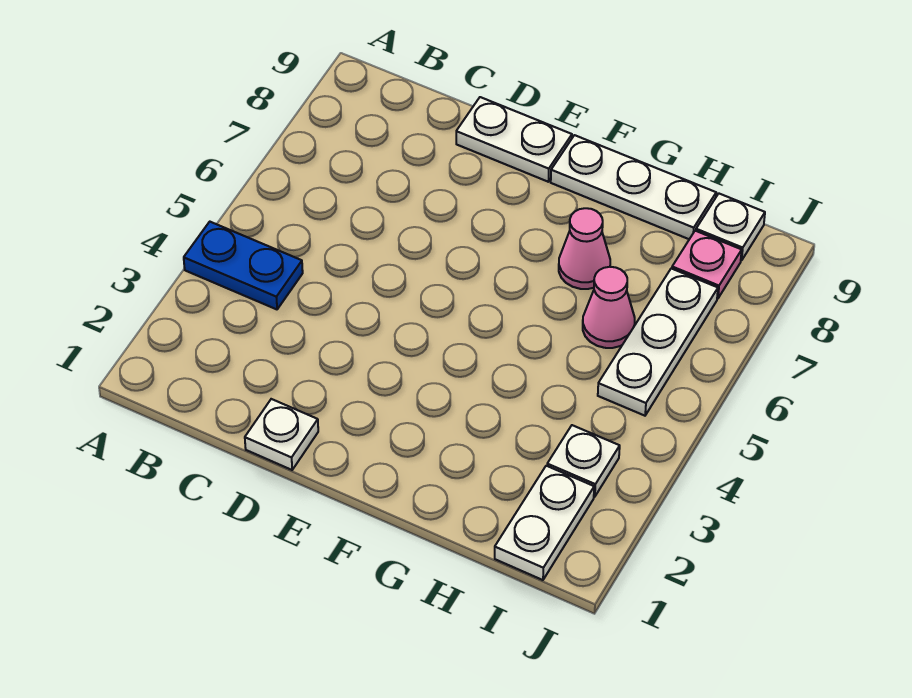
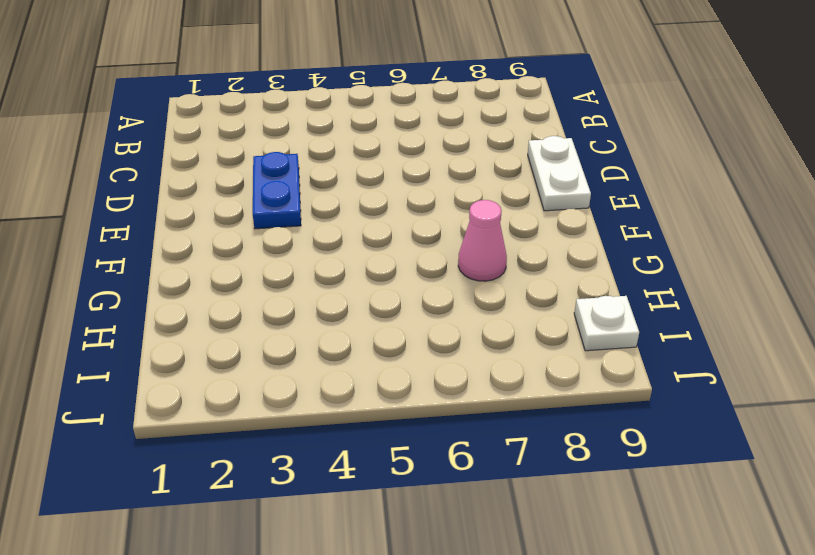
blue plate D3:E3 level 1 -> blue plate A4:B4 level 1
none -> white plate D1 level 1
none -> white plate F9:H9 level 1

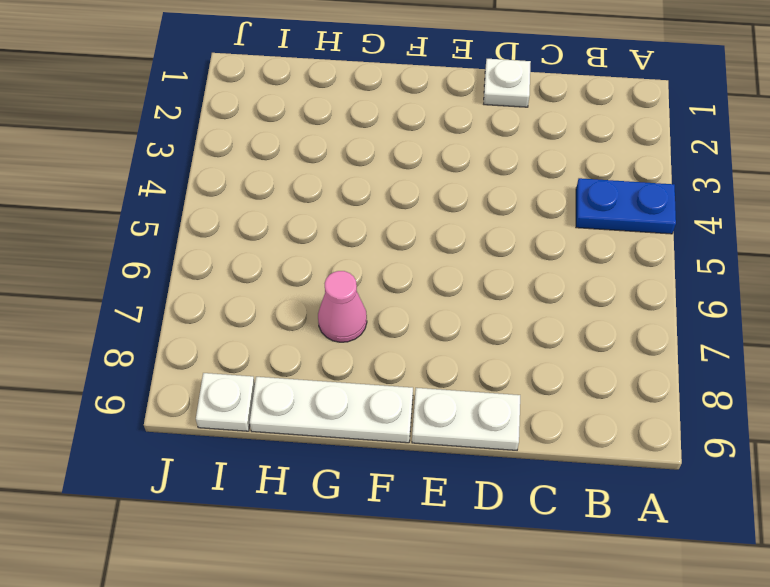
none -> pink cone H6 level 1
none -> white plate I1:I2 level 1

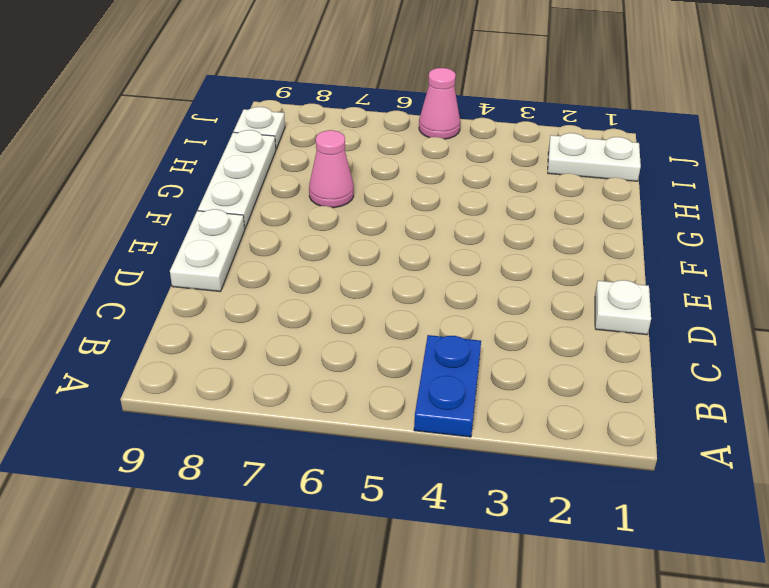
pink cone J5 level 1 -> pink cone H6 level 1
none -> white plate I3 level 1
none -> white plate I5:I7 level 1

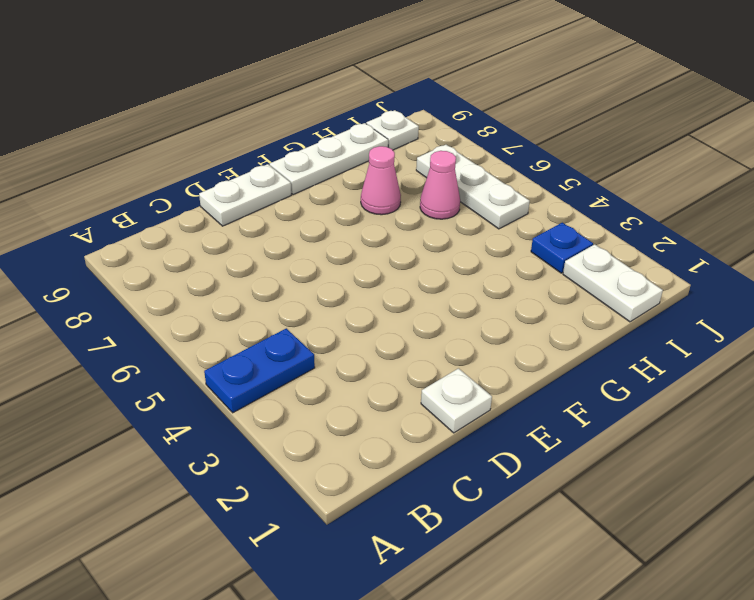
blue plate I3 level 1 -> white plate I3 level 1
none -> pink plate I8 level 1

